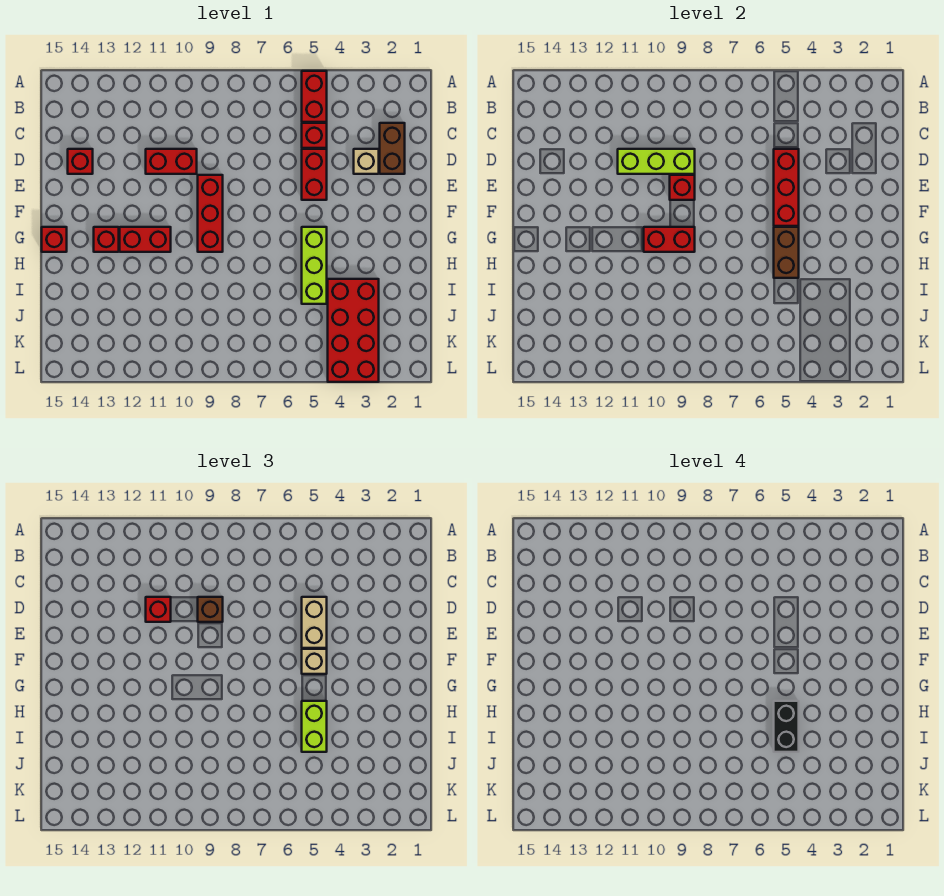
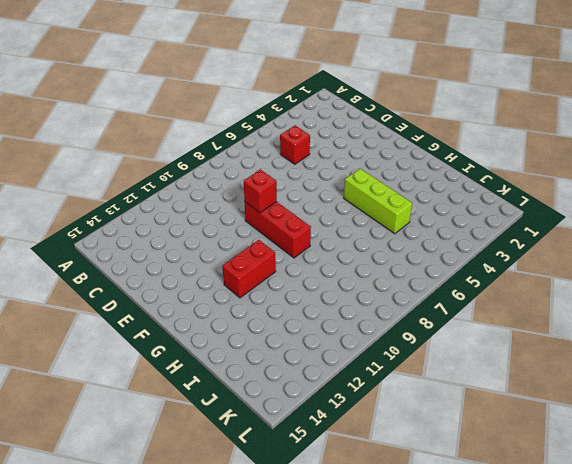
none -> red brick A5:B5 level 1
none -> brown brick C2:D2 level 1
none -> tan brick D3 level 1

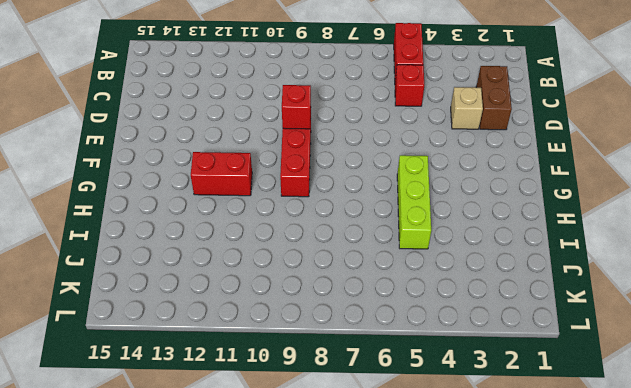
none -> red brick D5:E5 level 1
none -> red brick D10:D11 level 1
none -> red brick D14 level 1

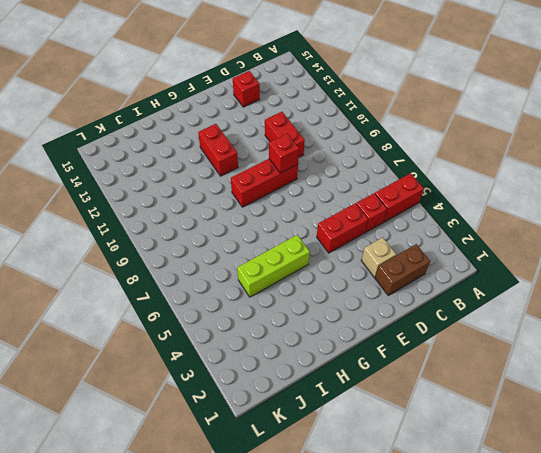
none -> red brick G13 level 1
none -> red brick G15 level 1
none -> red brick I3:L4 level 1

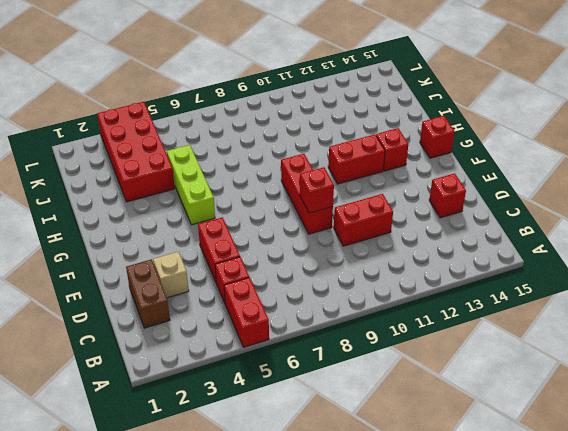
none -> red brick D5:F5 level 2
none -> lime brick D9:D11 level 2
none -> brown brick G5:H5 level 2

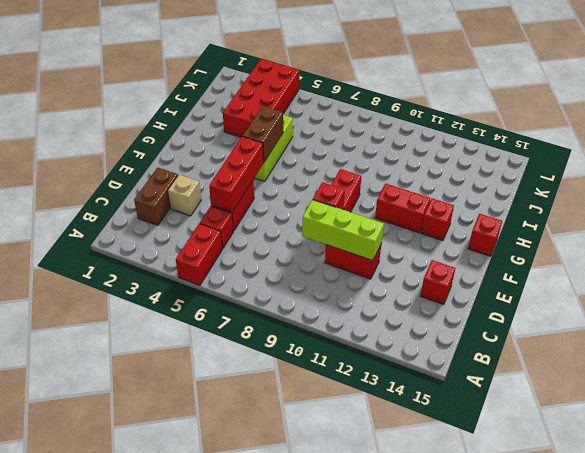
none -> red brick G9:G10 level 2
none -> tan brick D5:E5 level 3
none -> brown brick D9 level 3

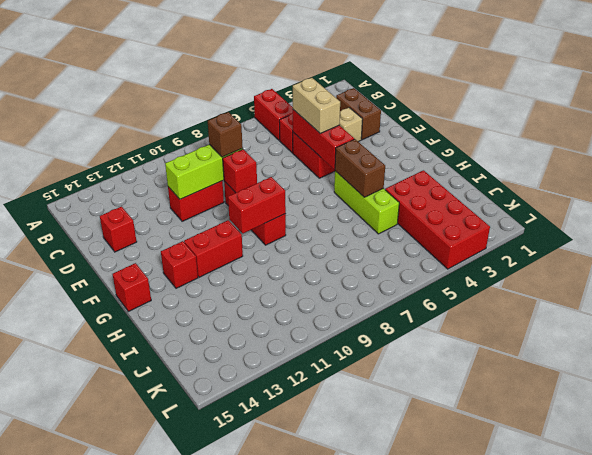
none -> red brick D11 level 3
none -> tan brick F5 level 3
none -> lime brick H5:I5 level 3

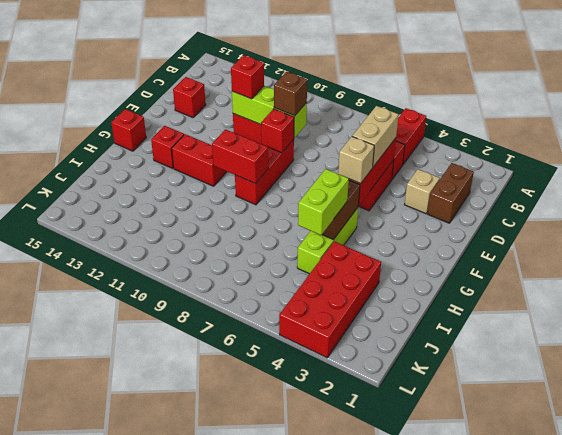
none -> black brick H5:I5 level 4

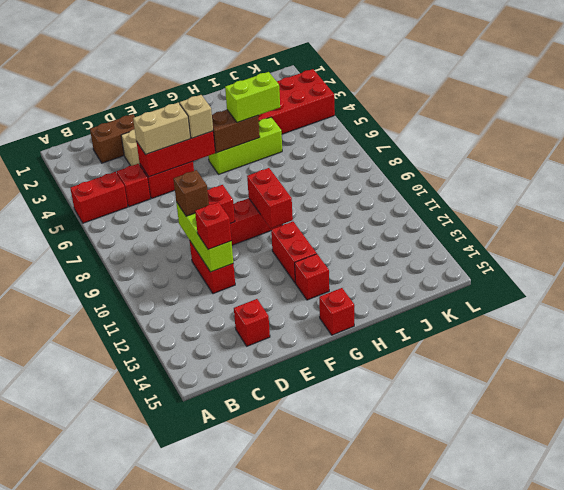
none -> black brick H5:I5 level 4

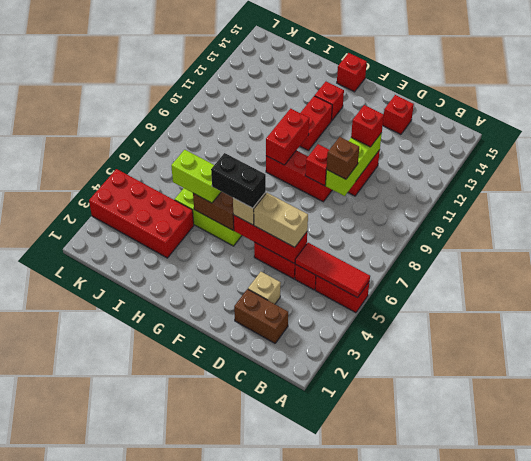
red tile A5:C5 level 2 -> none
black brick F5:G5 level 4 -> black brick H5:I5 level 4

